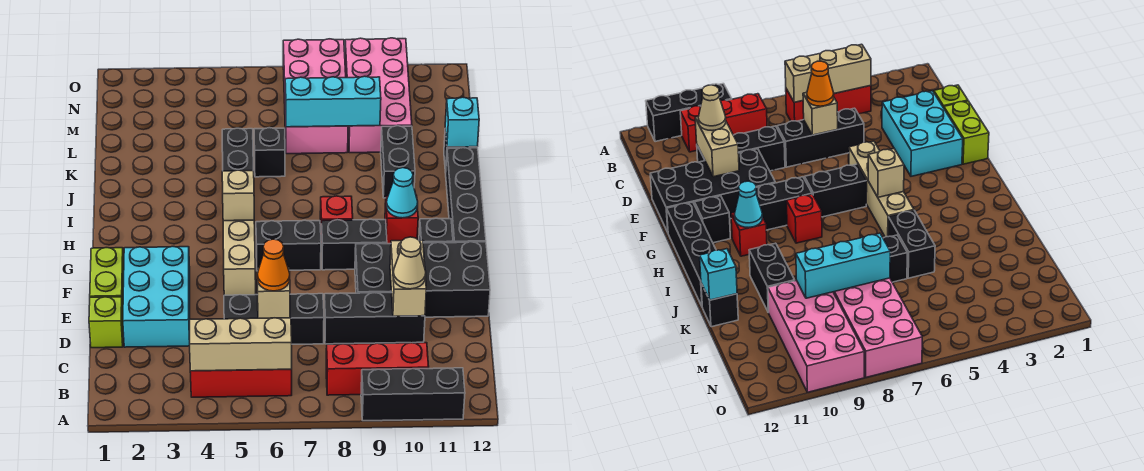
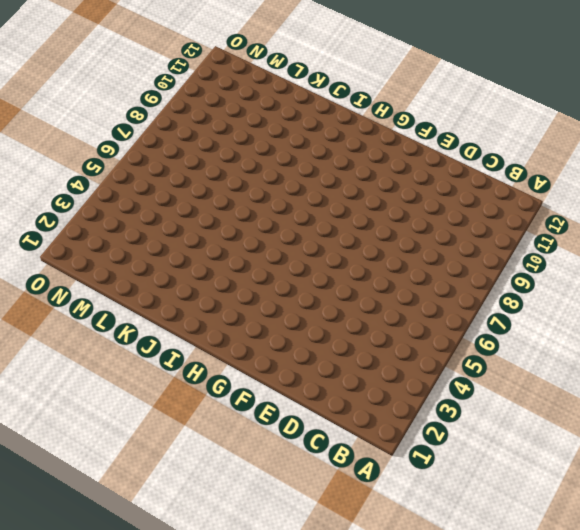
none -> black brick A9:A11 level 1
none -> red brick B4:B6 level 1
none -> red brick B8:B10 level 1
none -> lime brick D1 level 1

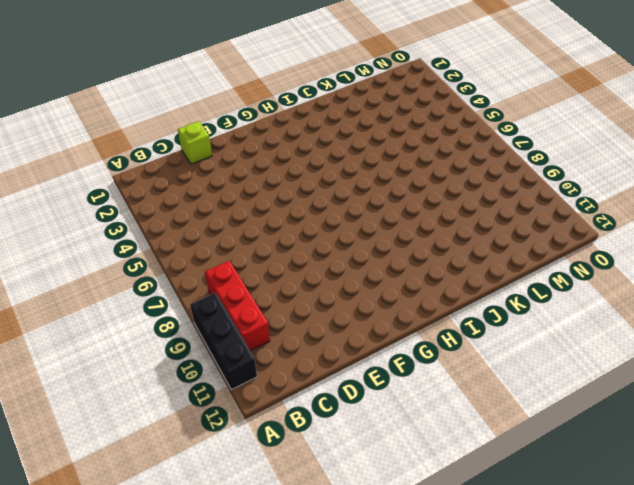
none -> red brick B4:B6 level 1
none -> cyan brick D2:F3 level 1
none -> black brick D5:D7 level 1
none -> black brick D8:D10 level 1

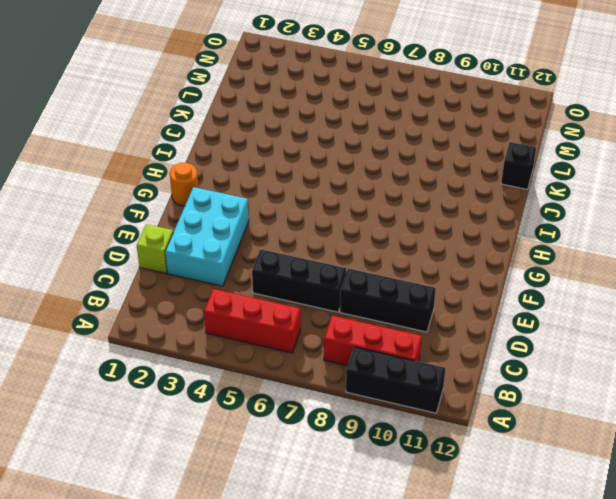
orange round brick G1 level 1 -> none
none -> lime brick E1:F1 level 1
none -> black brick E9:F12 level 1
none -> tan brick F5:I5 level 1
none -> black brick G6:G7 level 1

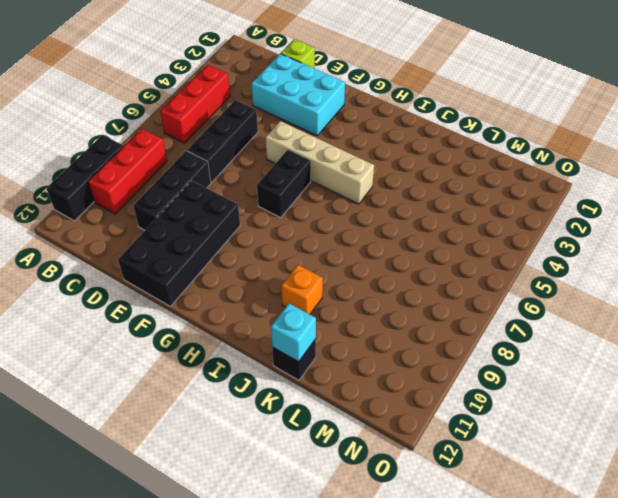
orange brick J10 level 1 -> black brick J10:K10 level 1
none -> lime brick E1:F1 level 1
none -> black brick G8:G9 level 1
none -> black brick G11 level 1
none -> black brick G12:J12 level 1

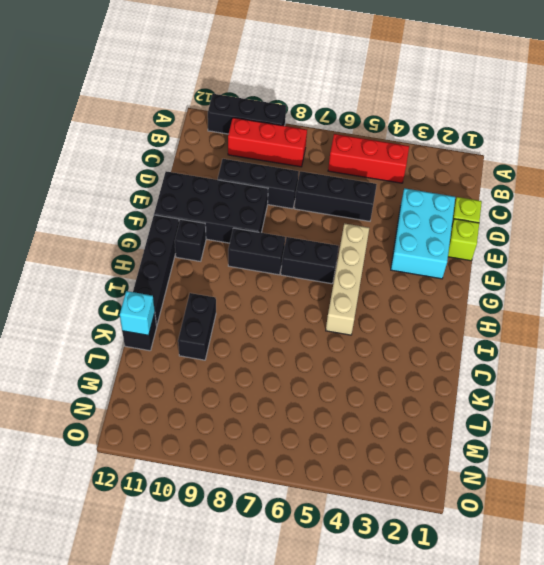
lime brick E1 level 1 -> lime brick E1:F1 level 1
none -> red brick H8 level 1
none -> red brick H10 level 1
none -> black brick J5:K5 level 1
none -> black brick K6 level 1

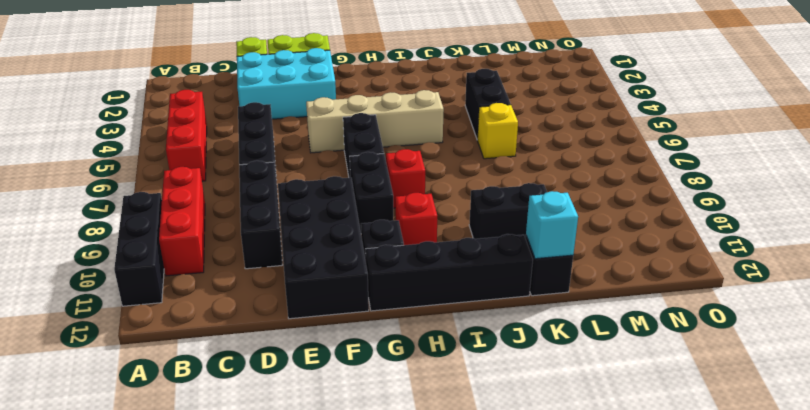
black brick K4:K5 level 1 -> black brick J5:K5 level 1
yellow brick K6 level 1 -> black brick K6 level 1
none -> pink brick L7:O8 level 1
none -> pink brick L9:O10 level 1
none -> tan brick B4:B6 level 2
none -> tan brick D6 level 2

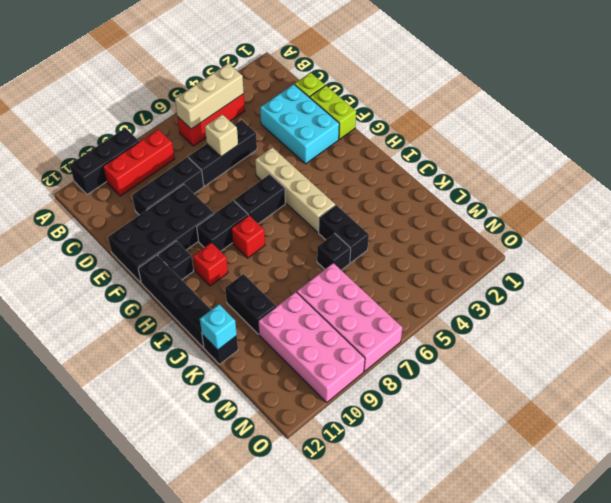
none -> tan brick D10:E10 level 2
none -> tan brick H5 level 2
none -> cyan cone H10 level 2
none -> cyan brick L7:L9 level 2

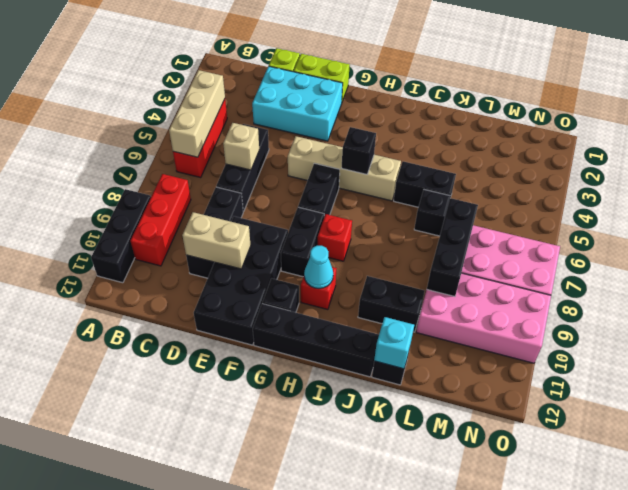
black brick H5 level 2 -> tan brick H5 level 2
black brick L7:L9 level 2 -> cyan brick L7:L9 level 2
none -> orange cone D6 level 3
none -> tan cone D10 level 3

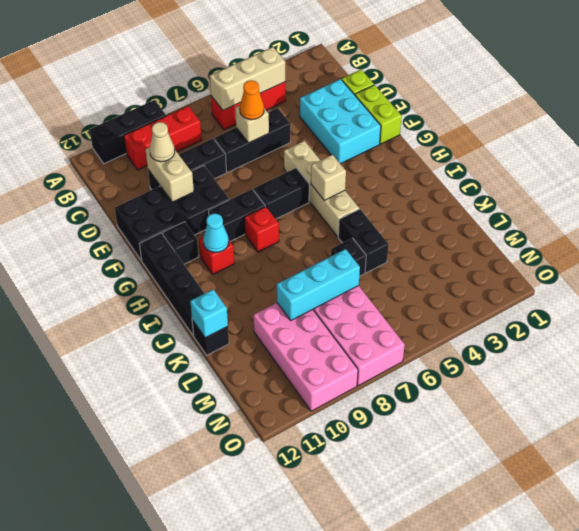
none -> black brick J10:K10 level 1

